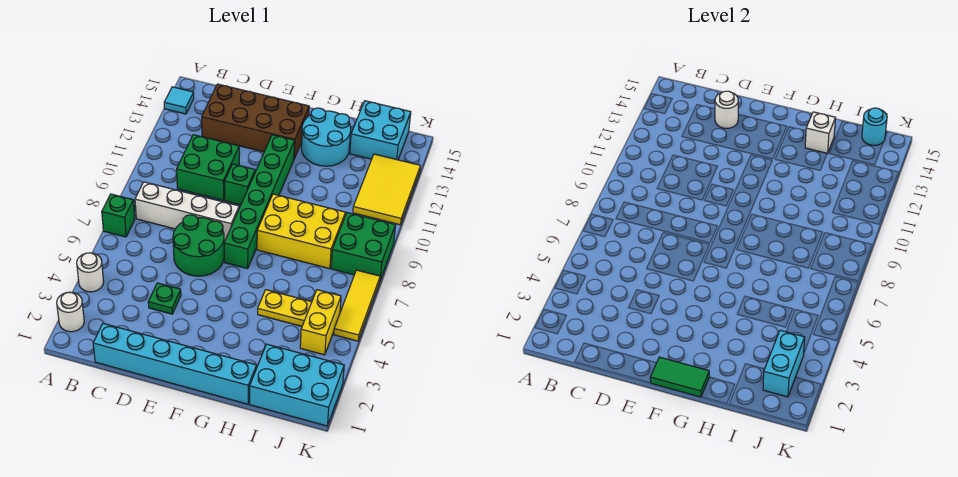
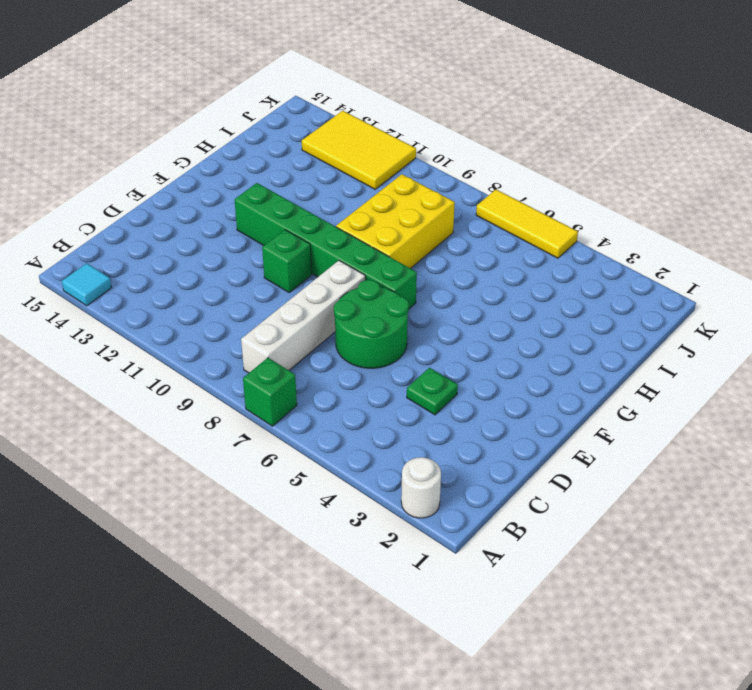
none -> white round brick A4 level 1
none -> cyan brick C1:H1 level 1
none -> green brick C10:D11 level 1

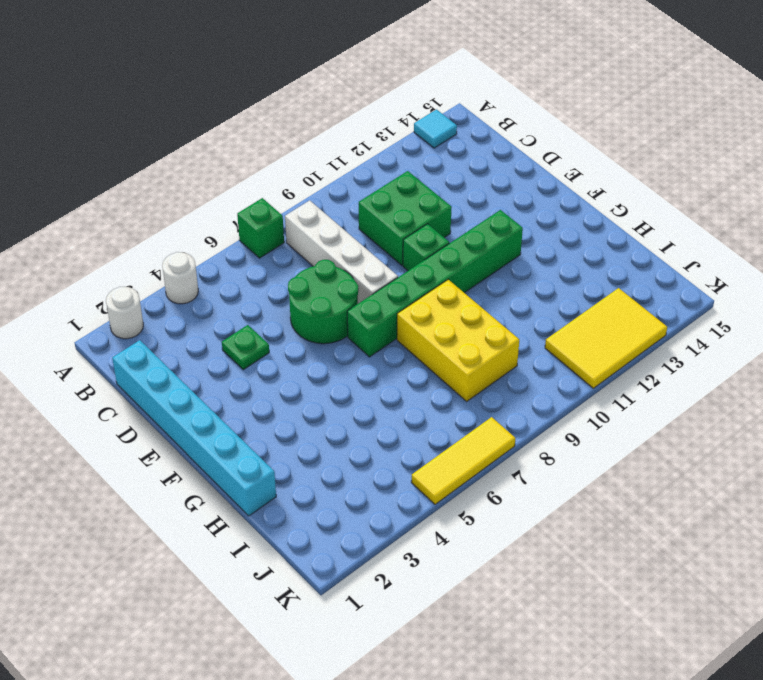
none -> brown brick C13:F14 level 1
none -> cyan round brick G13:H14 level 1
none -> yellow plate H5:I5 level 1

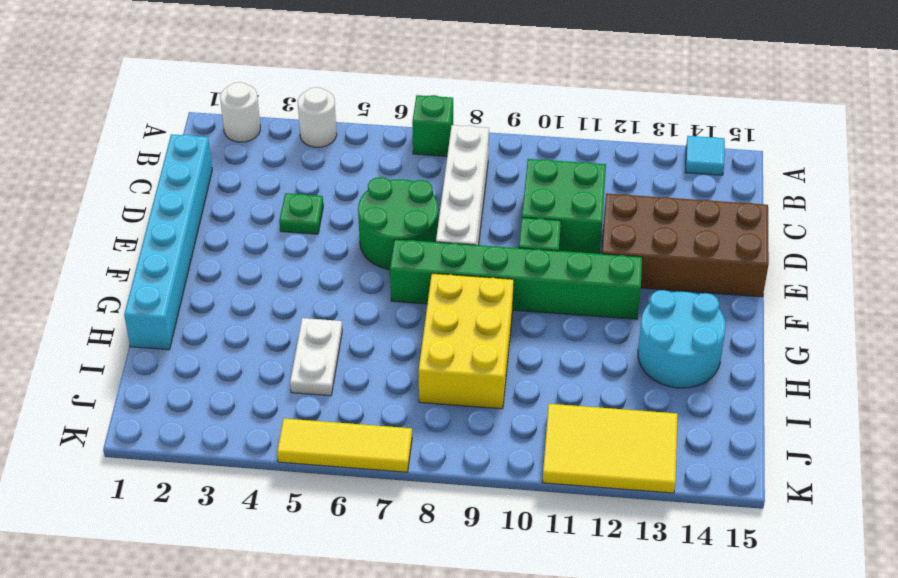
brown brick D12:E15 level 1 -> brown brick C13:F14 level 1
white plate H5:I5 level 1 -> yellow plate H5:I5 level 1
none -> cyan brick I1:K2 level 1
none -> cyan brick I14:J15 level 1
none -> yellow brick J4:J5 level 1

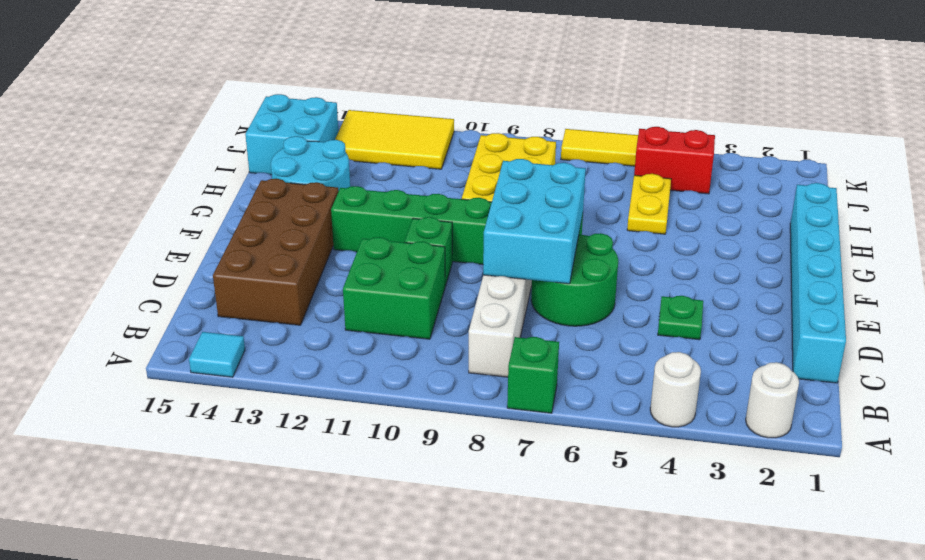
cyan brick D7:F8 level 2 -> cyan brick I1:K2 level 1
red brick J4:J5 level 1 -> yellow brick J4:J5 level 1
none -> green brick J8:K9 level 1
none -> white round brick D14 level 2
none -> green tile F1:G1 level 2

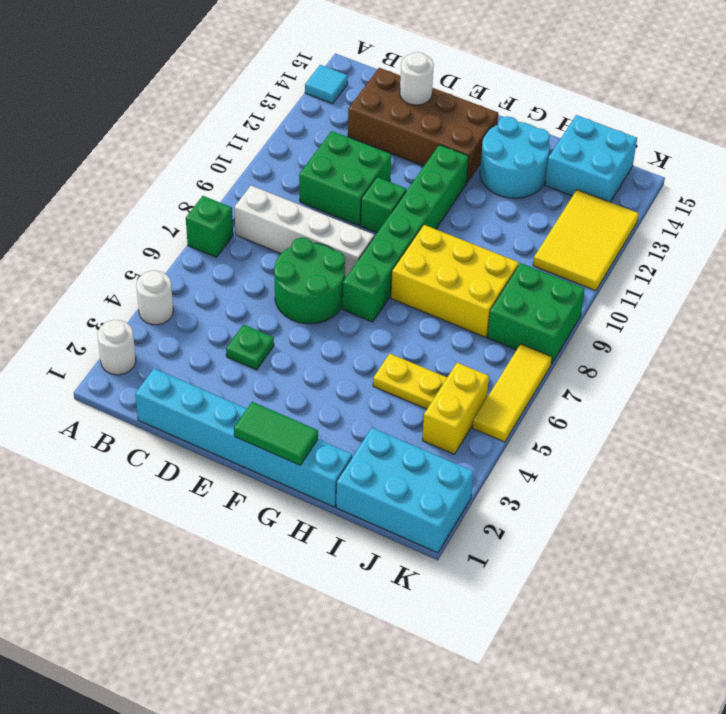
none -> white brick H14 level 2
none -> cyan brick J2:J3 level 2
none -> cyan round brick J15 level 2

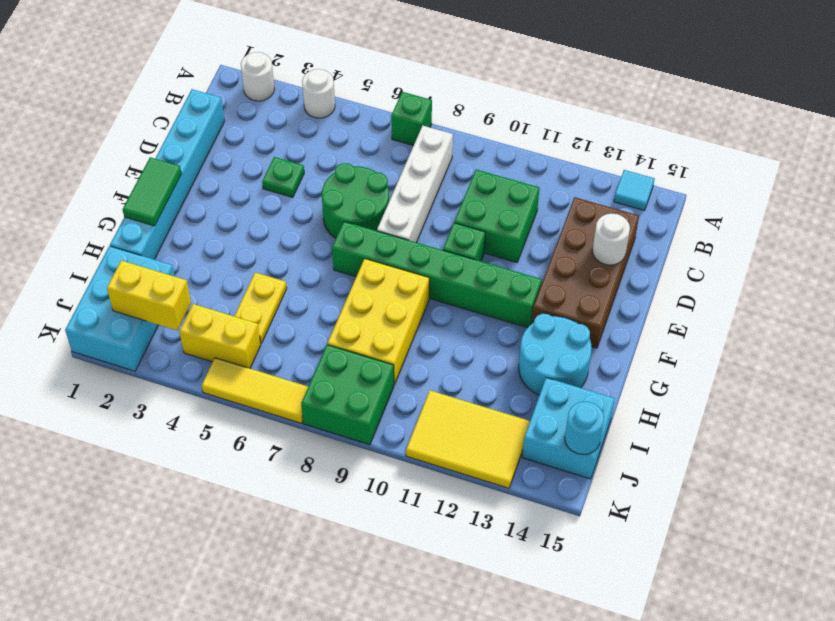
yellow brick J2:J3 level 2 -> cyan brick J2:J3 level 2
none -> white brick H14 level 2

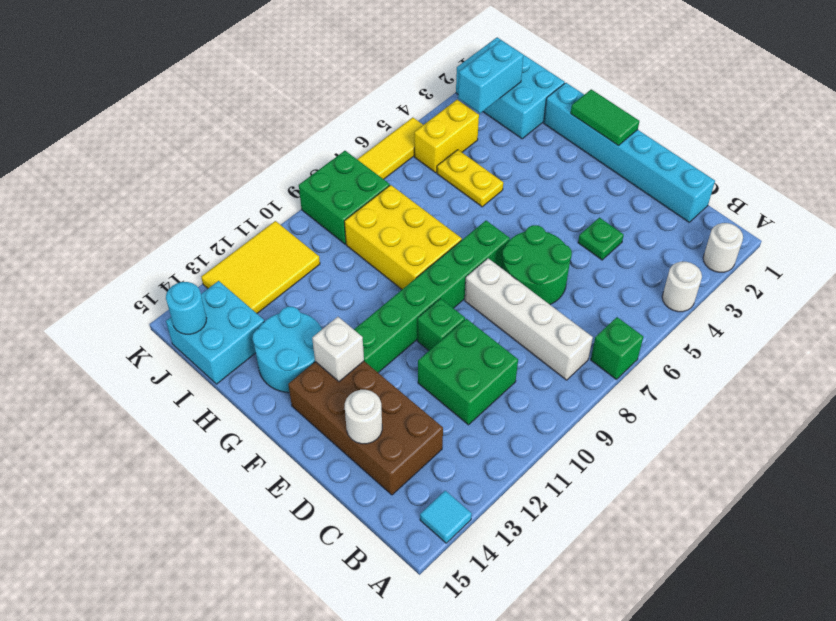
white brick F13 level 2 -> white brick H14 level 2

